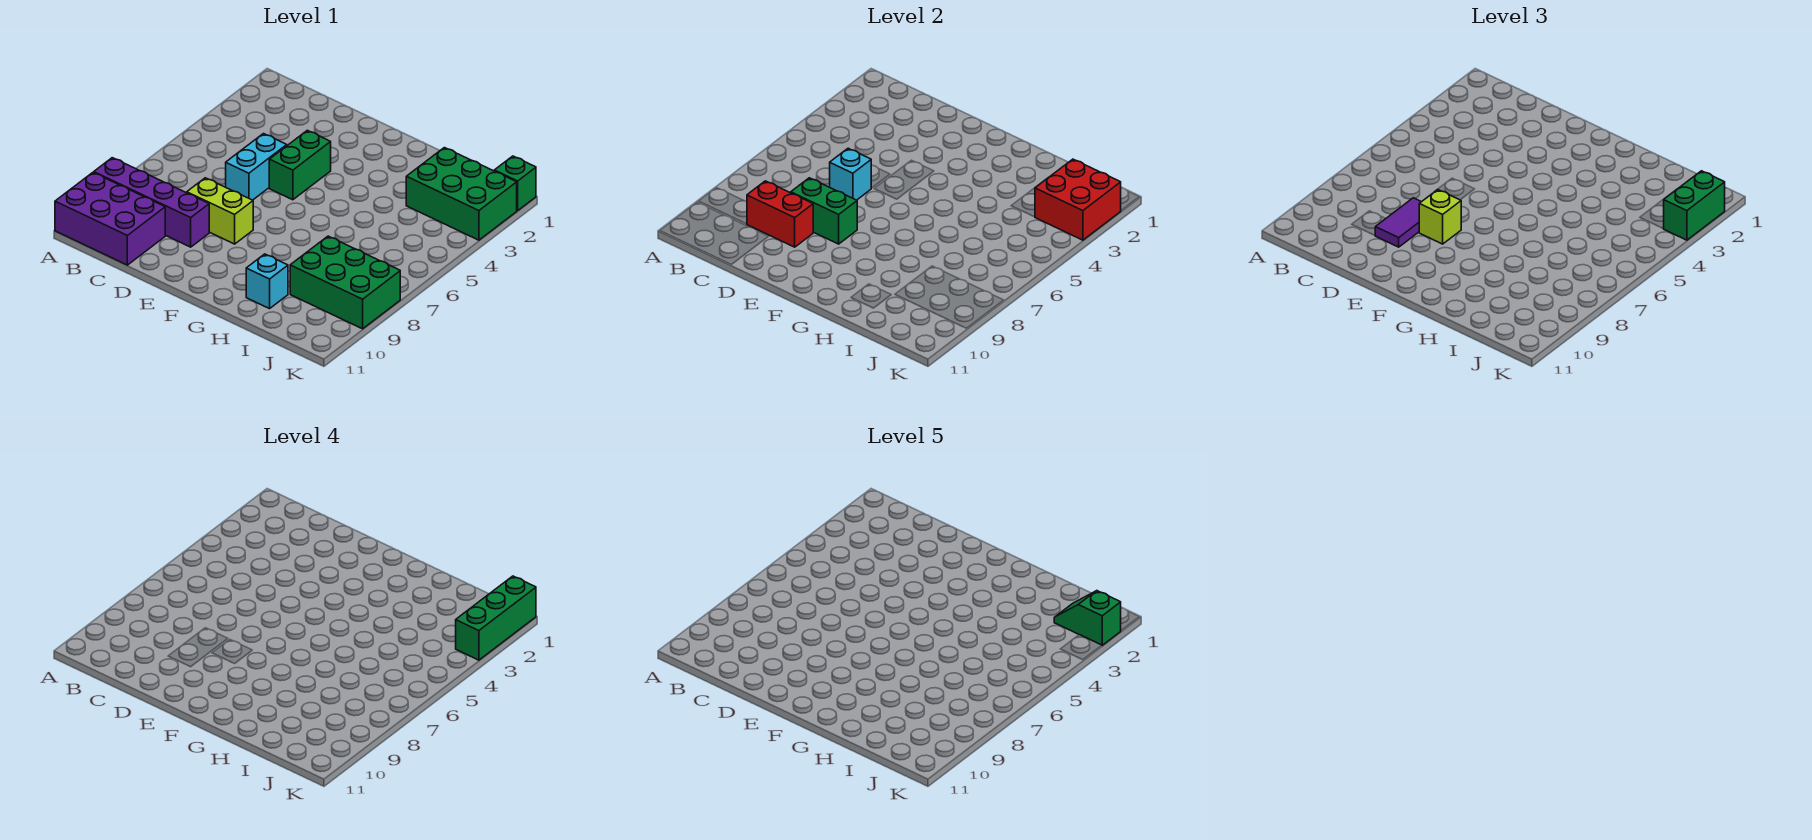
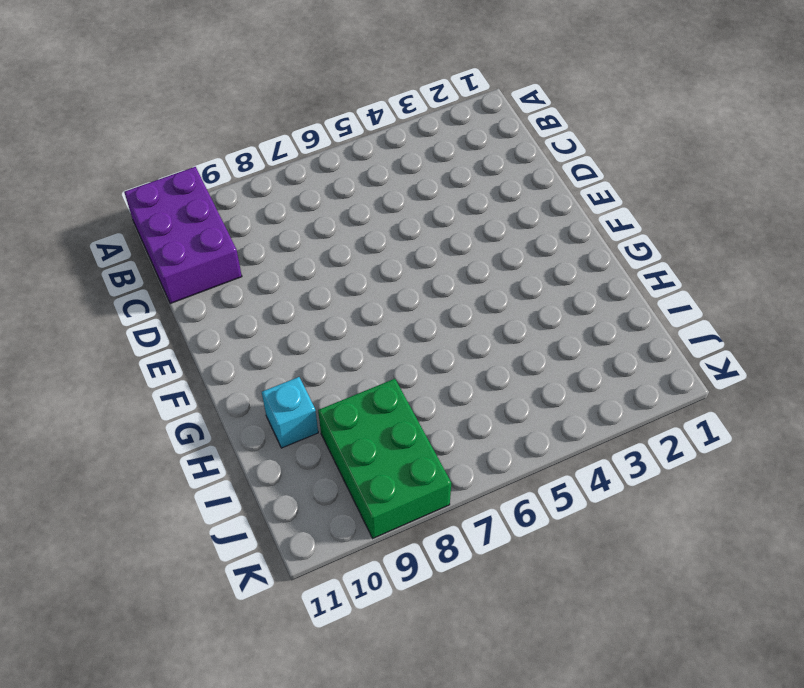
none -> purple brick A9:D9 level 1
none -> cyan brick D5:D6 level 1
none -> lime brick D8:E8 level 1

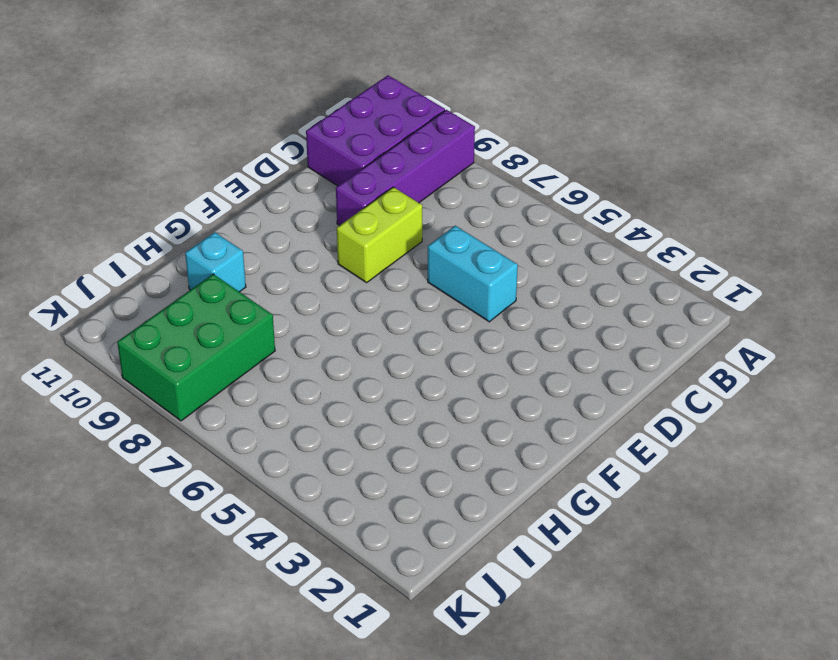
none -> green brick E4:E5 level 1
none -> green brick I2:K3 level 1
none -> green brick K1 level 1

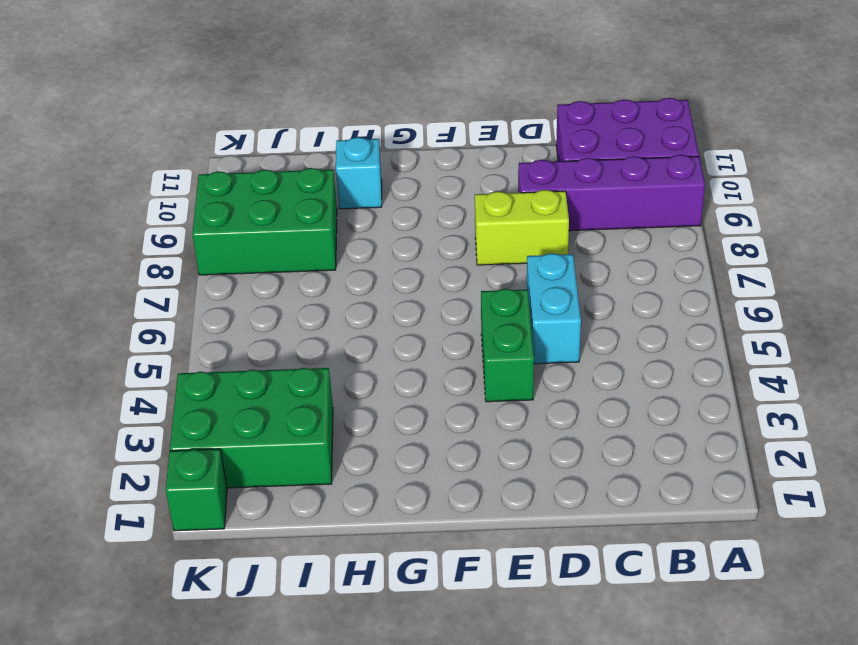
none -> red brick C9:D9 level 2
none -> cyan brick D6 level 2
none -> green brick D8:E8 level 2

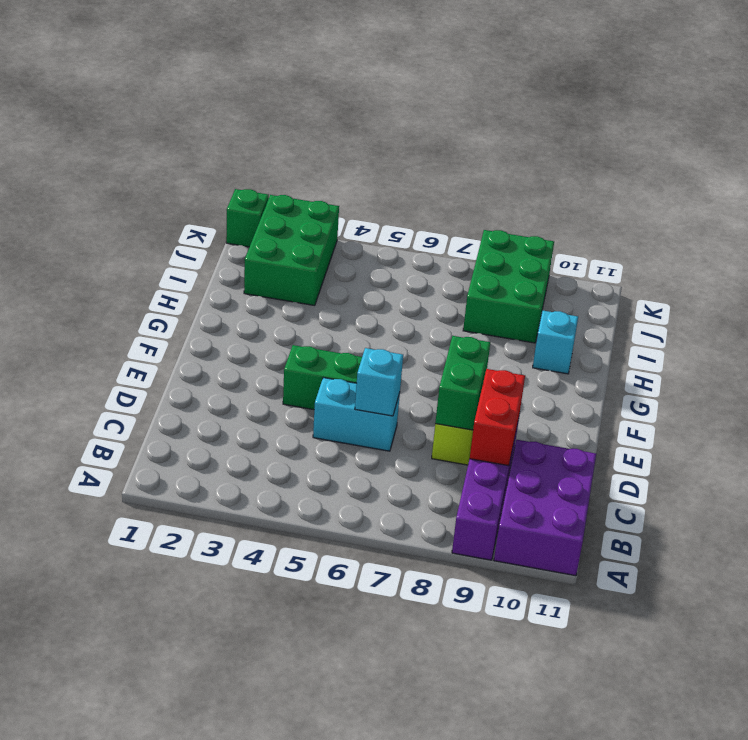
none -> red brick J2:K3 level 2
none -> purple tile D8:D9 level 3
none -> lime brick E8 level 3

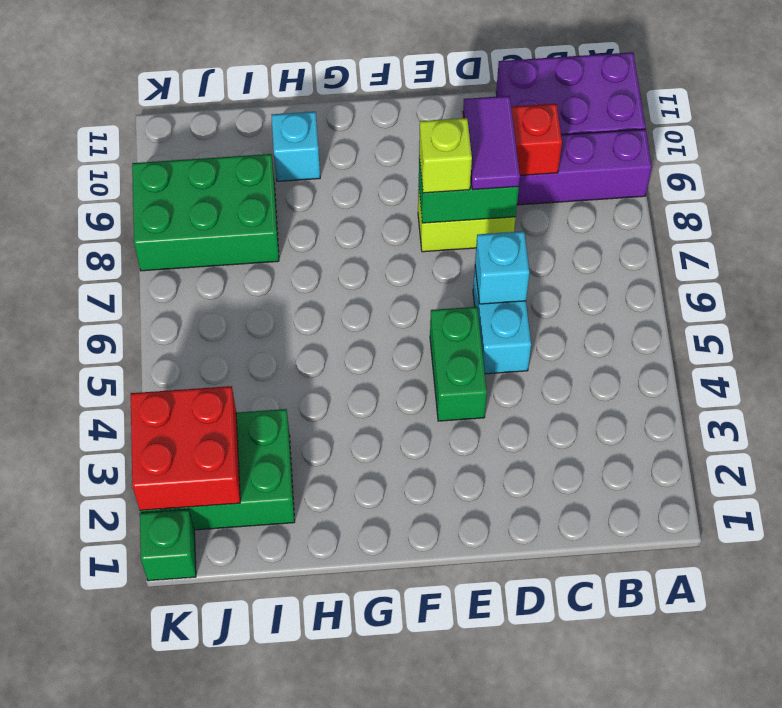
none -> green brick K2:K3 level 3
none -> green brick K1:K3 level 4
none -> green slope J2:K2 level 5 top K

